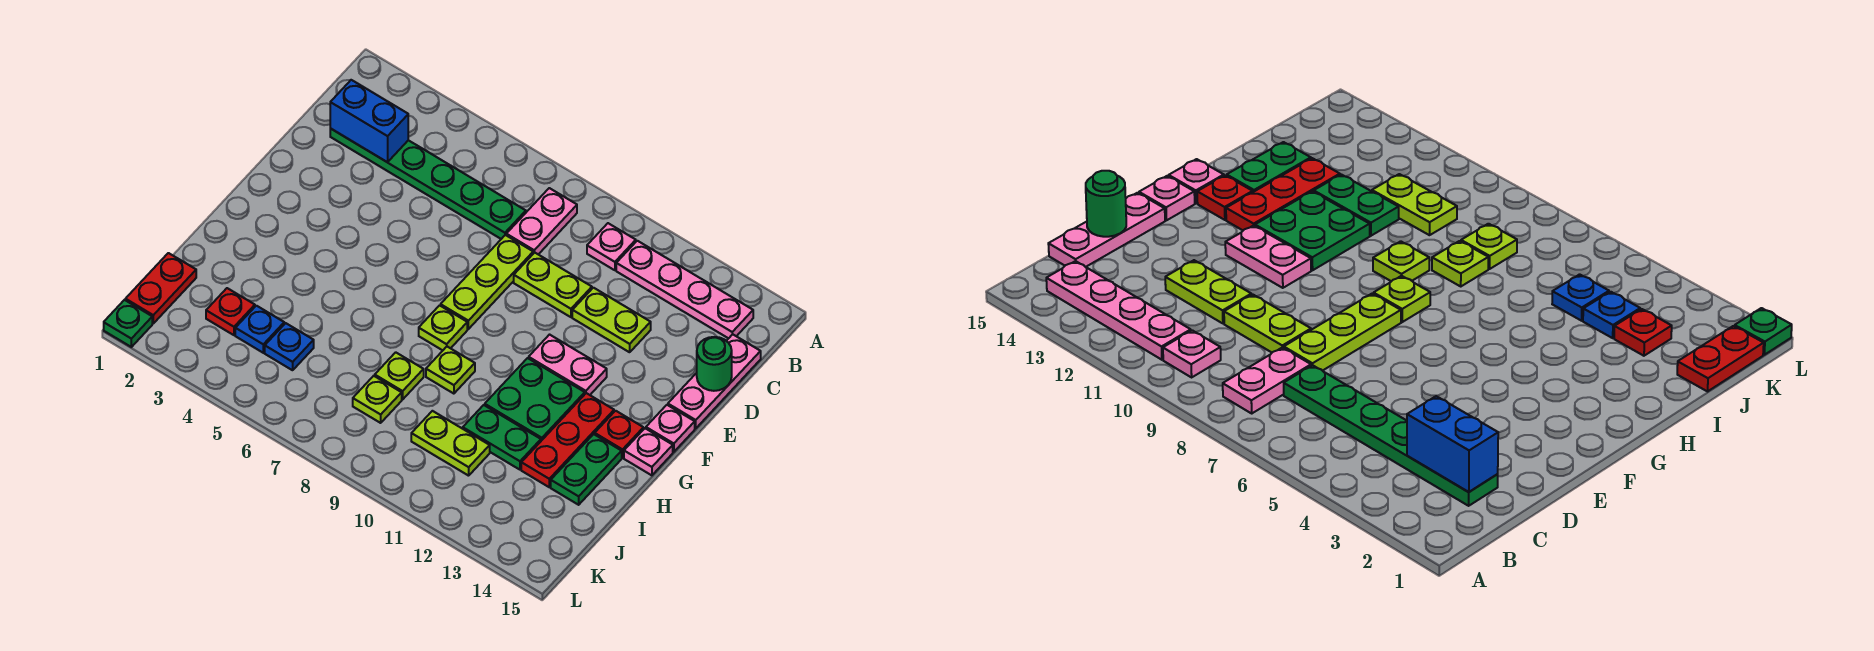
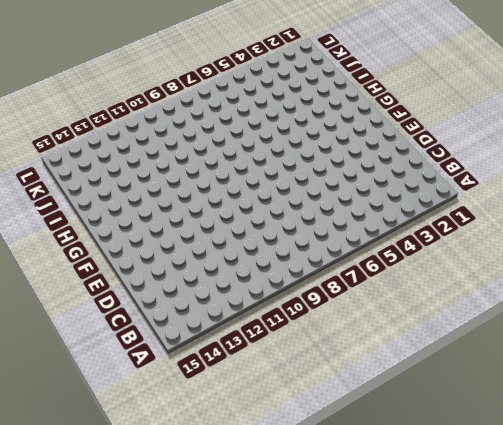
none -> pink plate B8:C8 level 1
none -> pink plate B10 level 1
none -> pink plate B11:B14 level 1

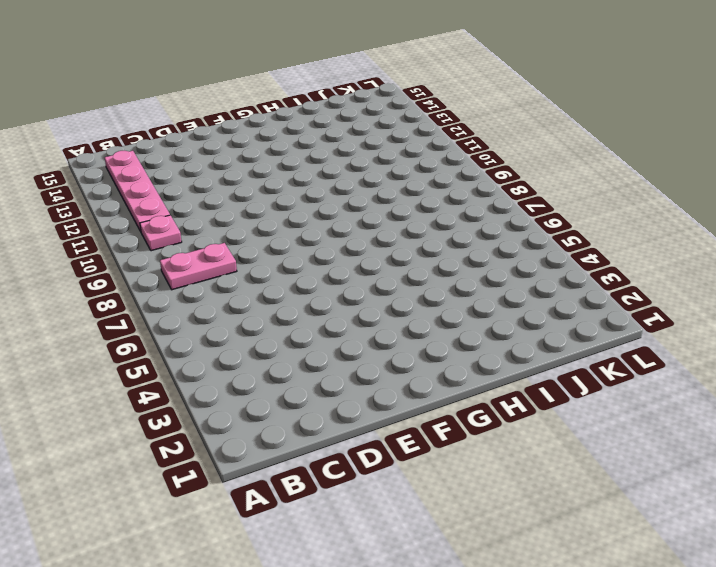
none -> green plate C2:C7 level 1
none -> pink plate C15:E15 level 1
none -> lime plate D8:F8 level 1

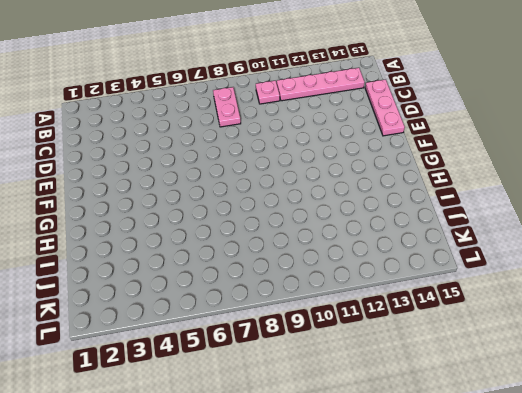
none -> green plate C2:C7 level 1
none -> lime plate D8:F8 level 1
none -> lime plate D9:D10 level 1

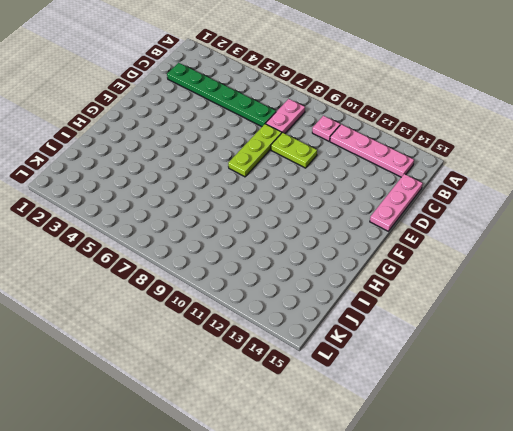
none -> lime plate D11:D12 level 1
none -> pink plate F11:F12 level 1
none -> pink plate F15 level 1

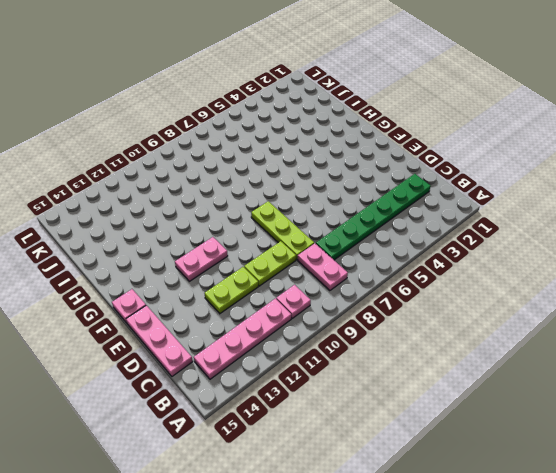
none -> lime plate G8 level 1
none -> green plate G11:H12 level 1
none -> red plate G13:I13 level 1

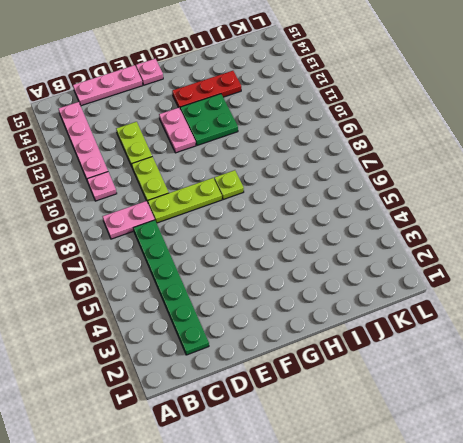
none -> red plate G14 level 1
none -> pink plate G15 level 1
none -> lime plate H9 level 1

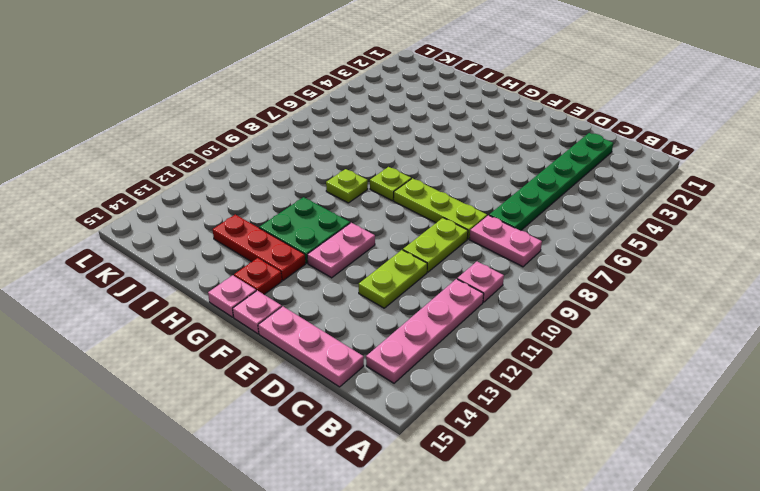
none -> green plate H14:I14 level 1
none -> lime plate I8 level 1
none -> green plate I11:I12 level 1

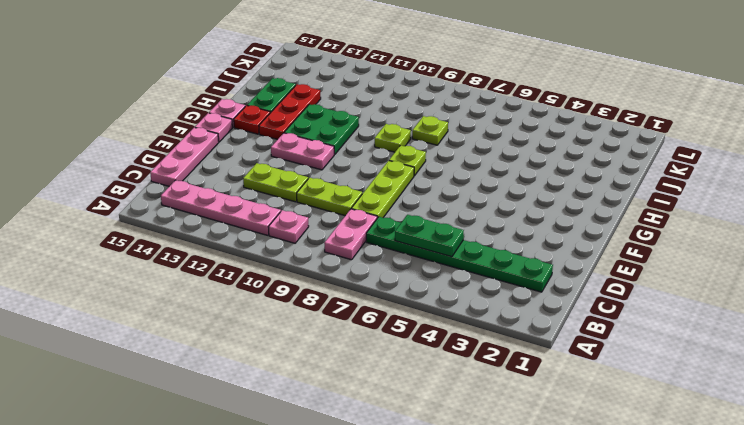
green plate C5:C6 level 2 -> green plate I11:I12 level 1
none -> red plate J1:K1 level 1
none -> red plate J3 level 1
none -> blue plate J4 level 1

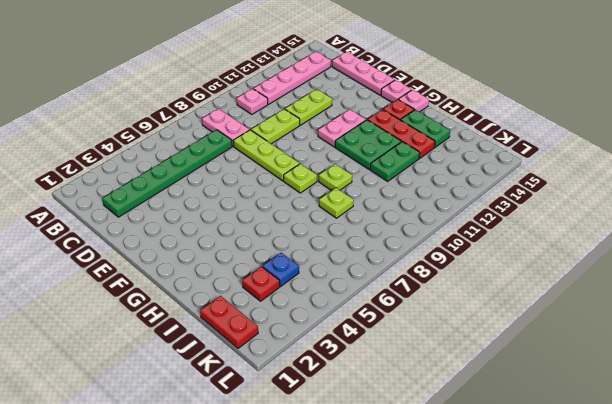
none -> blue plate J5 level 1
none -> lime plate J8 level 1
none -> lime plate J10:J11 level 1

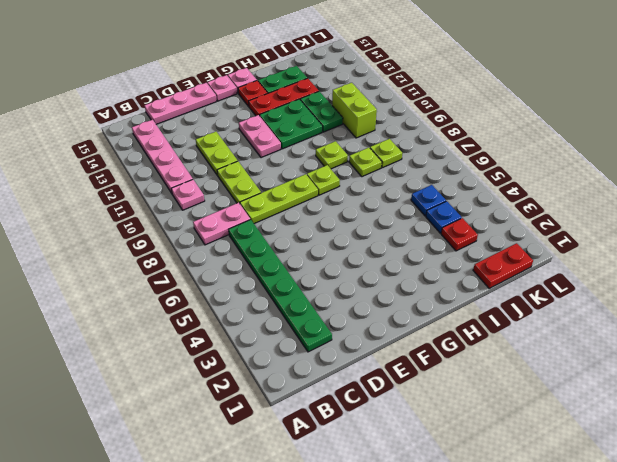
lime brick J10:J11 level 1 -> lime plate J10:J11 level 1
none -> green plate L1 level 1
none -> blue brick C2:C3 level 2
none -> green round brick D15 level 2

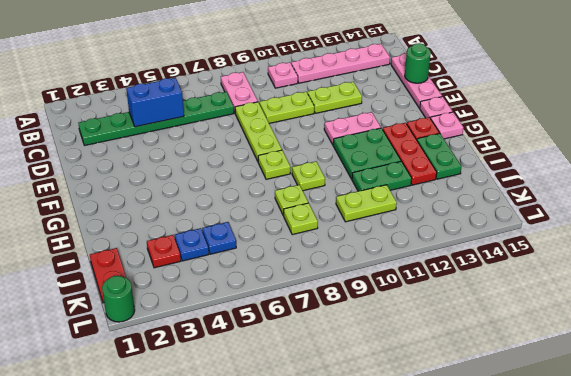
blue brick C4:C5 level 2 -> blue brick C2:C3 level 2
green round brick L1 level 1 -> green plate L1 level 1

